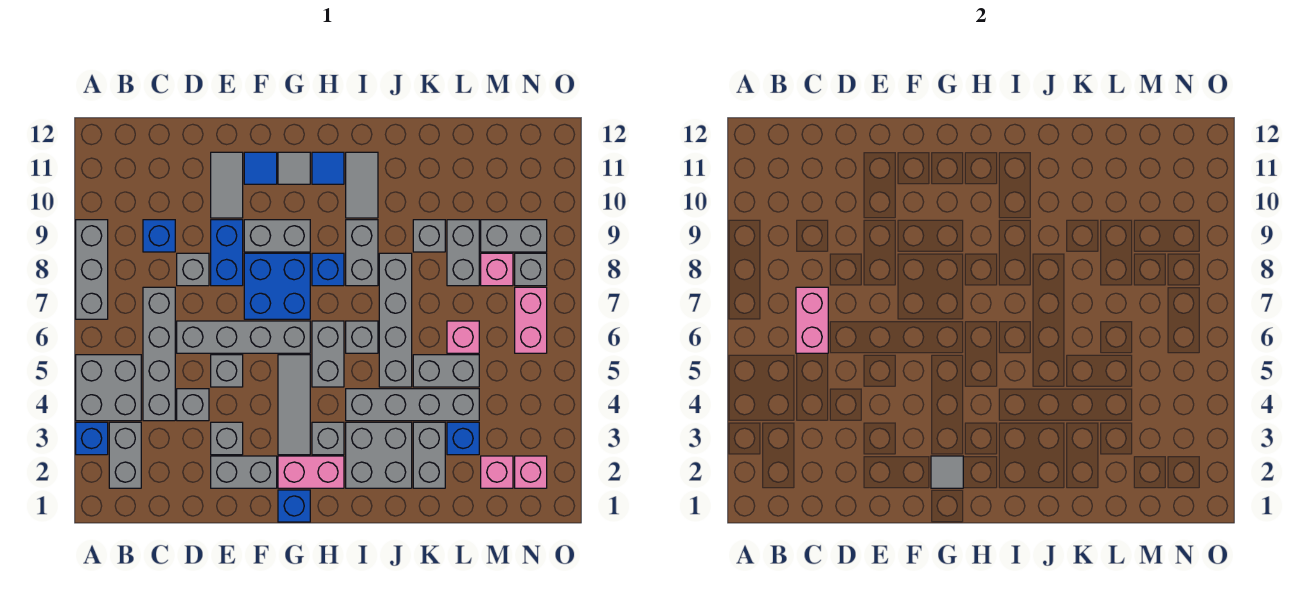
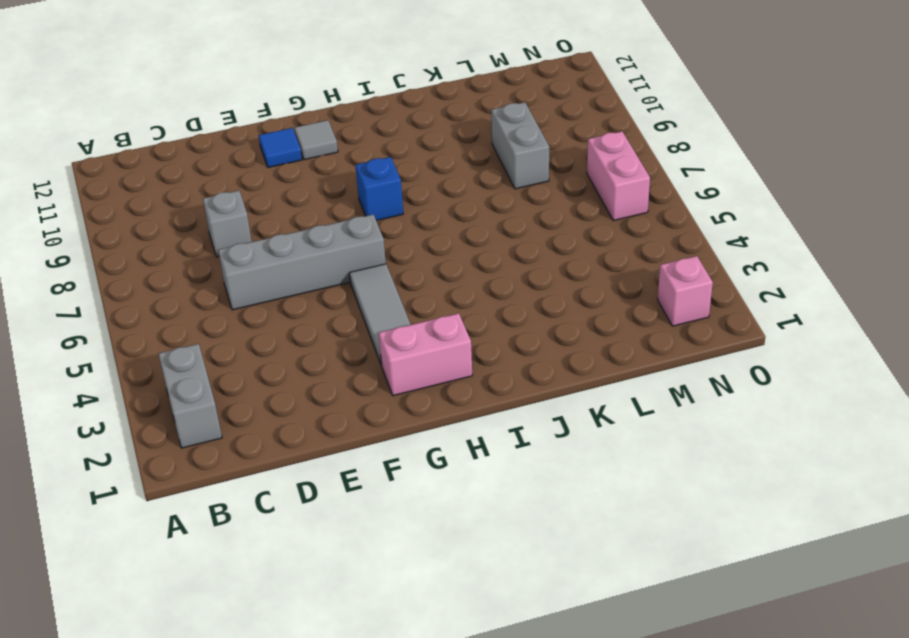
none -> blue brick A3 level 1
none -> grey brick A4:B5 level 1
none -> grey brick A7:A9 level 1
none -> grey brick C4:C7 level 1

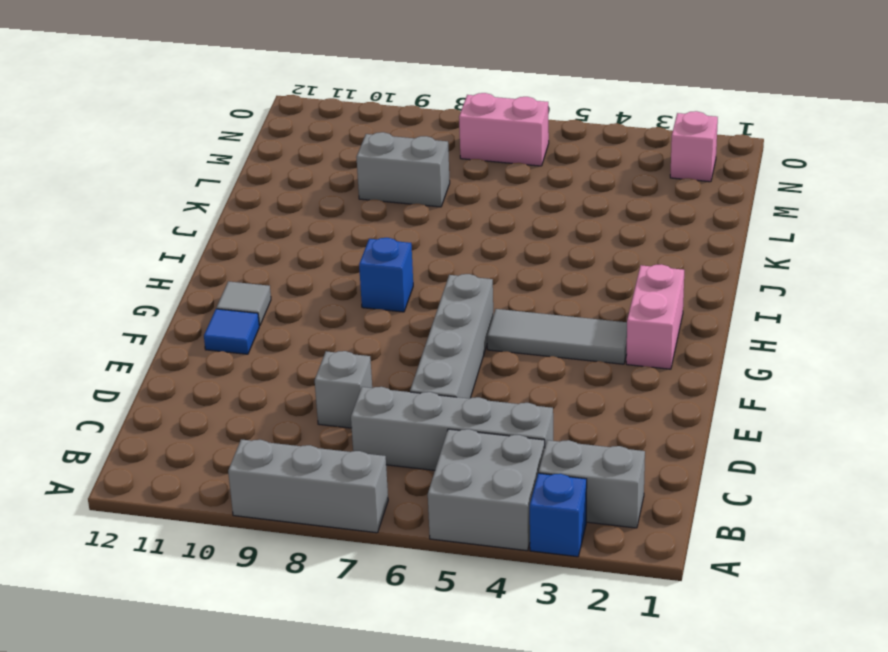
none -> blue brick C9 level 1
none -> grey brick D4 level 1
none -> grey brick E2:F2 level 1
none -> grey brick E3 level 1

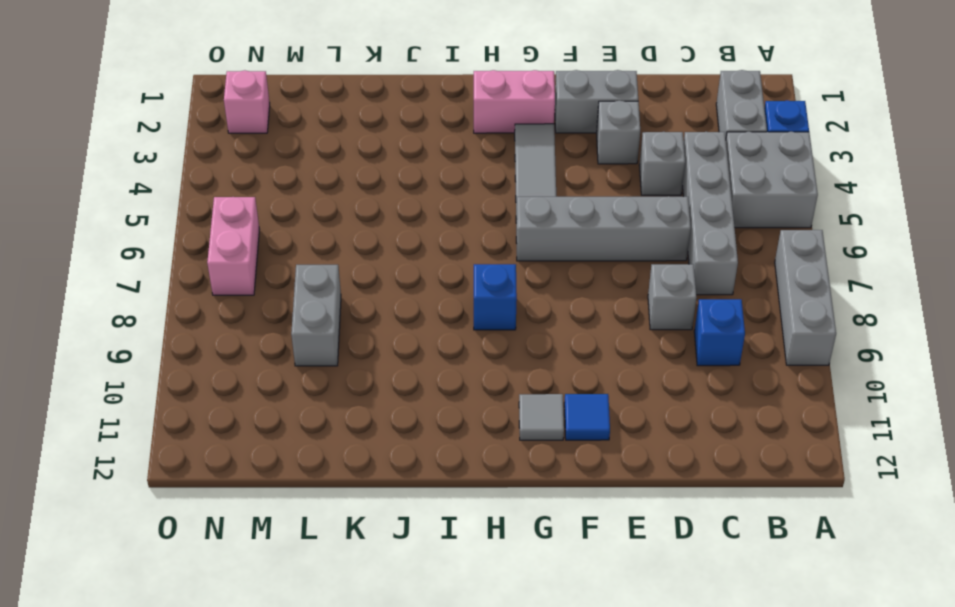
none -> grey brick E5 level 1
none -> blue brick E8:E9 level 1
none -> grey tile E10:E11 level 1
none -> blue brick F7:G8 level 1

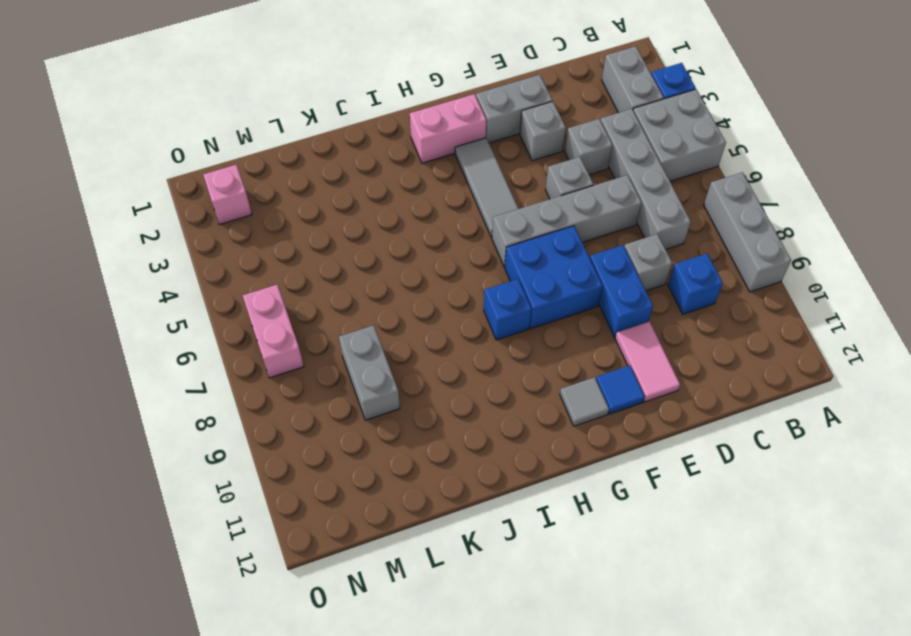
pink tile E10:E11 level 1 -> grey tile E10:E11 level 1
none -> grey brick F9:G9 level 1
none -> blue brick G1 level 1
none -> grey brick H3 level 1
none -> grey brick H5:H6 level 1

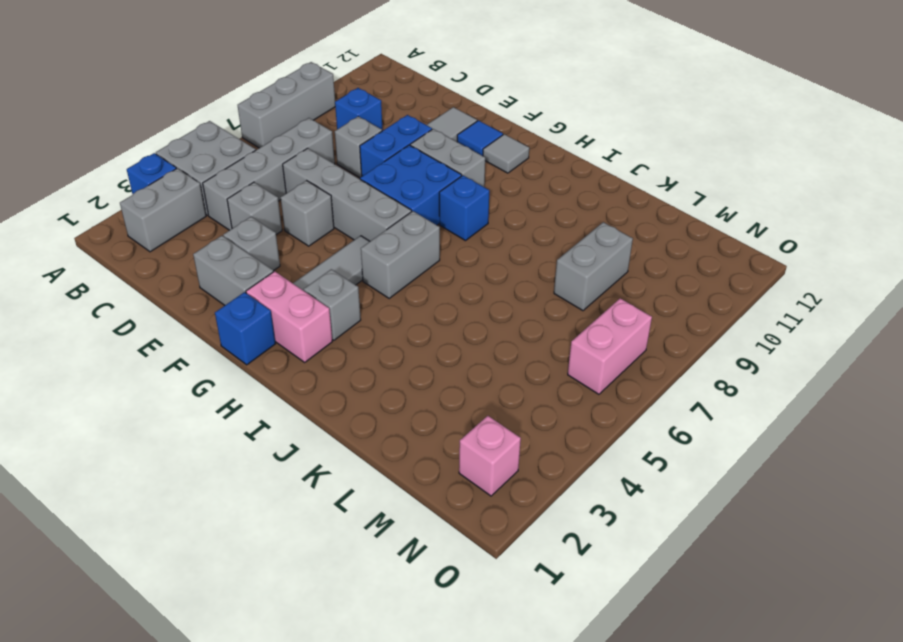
none -> blue tile H11 level 1
none -> grey brick I2:J3 level 1
none -> grey brick I4:L4 level 1
none -> grey brick I6 level 1

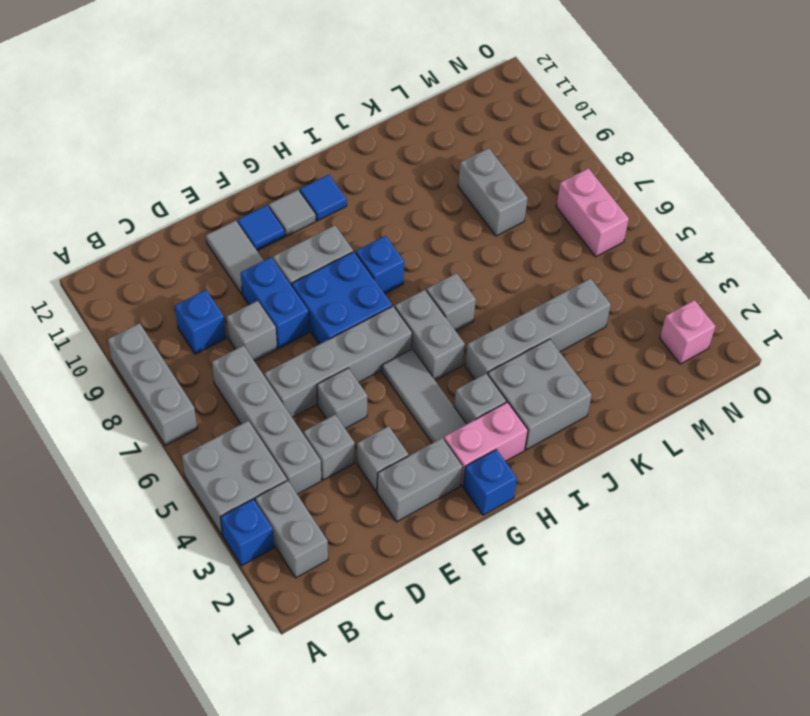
none -> grey brick I8:I9 level 1
none -> grey tile I10:I11 level 1
none -> grey brick J5:J8 level 1
none -> grey brick K2:K3 level 1

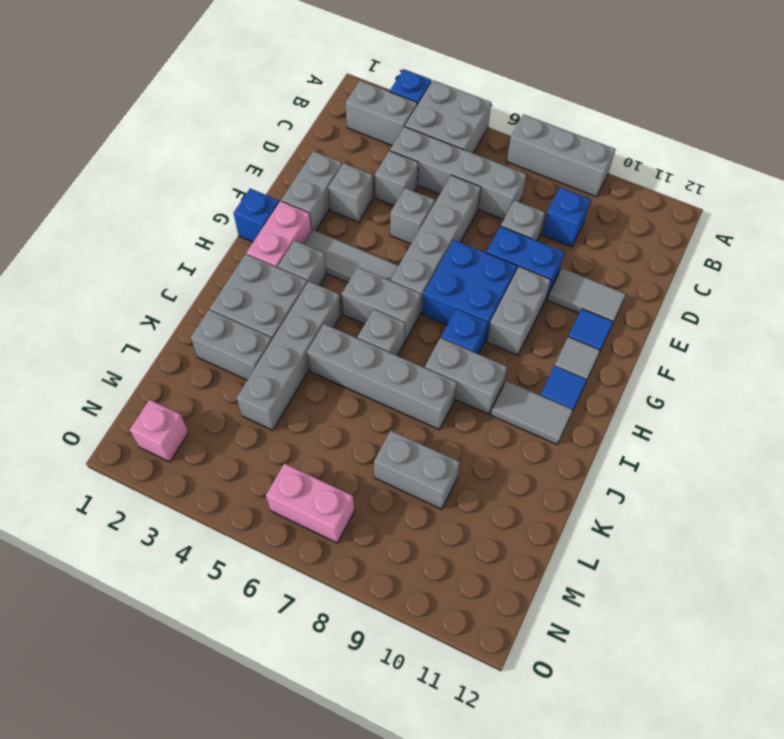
none -> grey brick K5:L5 level 1
none -> grey brick K9 level 1
none -> blue brick L3 level 1
none -> pink brick L6 level 1

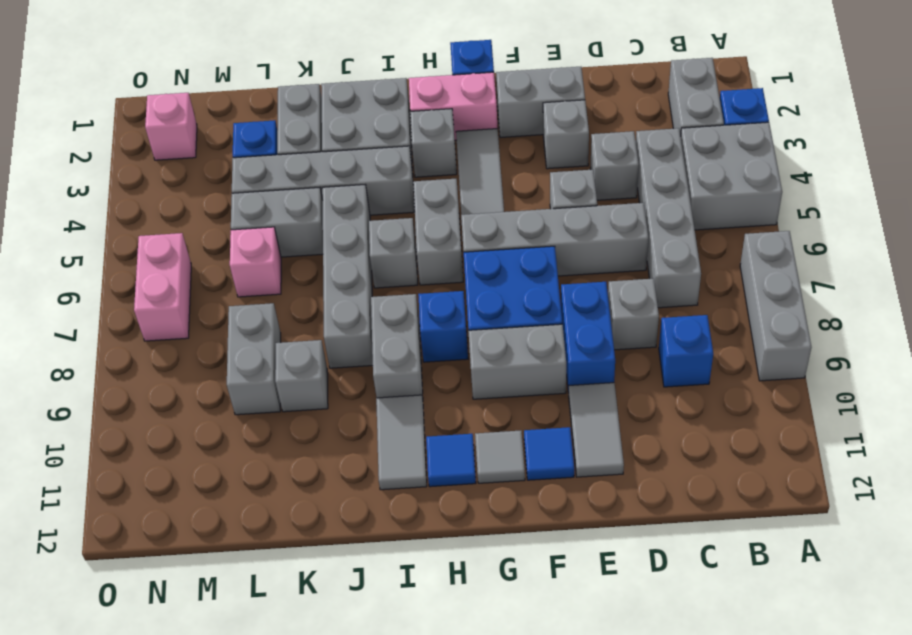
none -> pink brick M2 level 1
none -> pink brick M8 level 1
none -> grey brick M9:N9 level 1
none -> grey brick N8 level 1

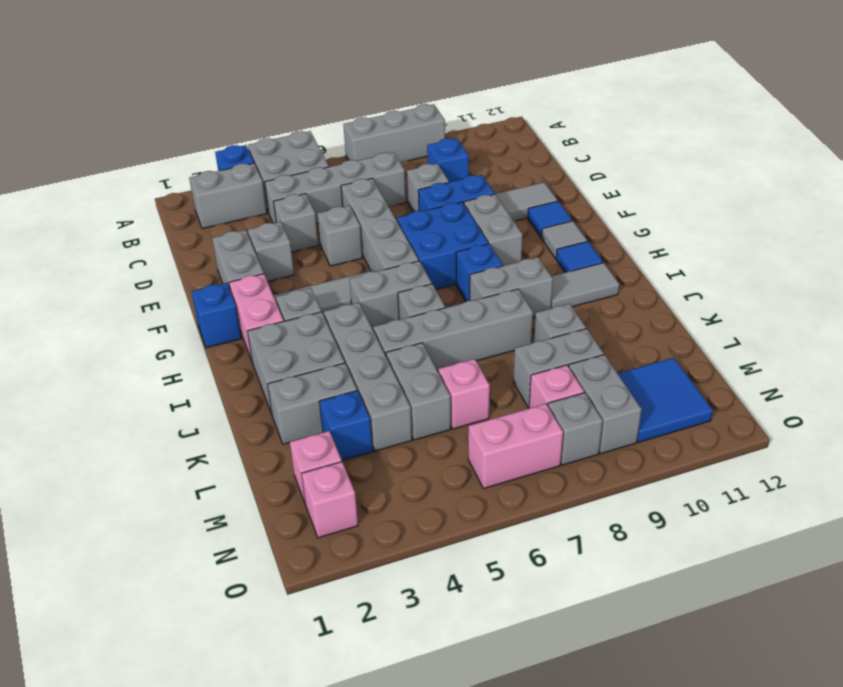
blue tile M10:N11 level 1 -> none
none -> pink brick C6:C7 level 2
none -> grey tile G2 level 2

